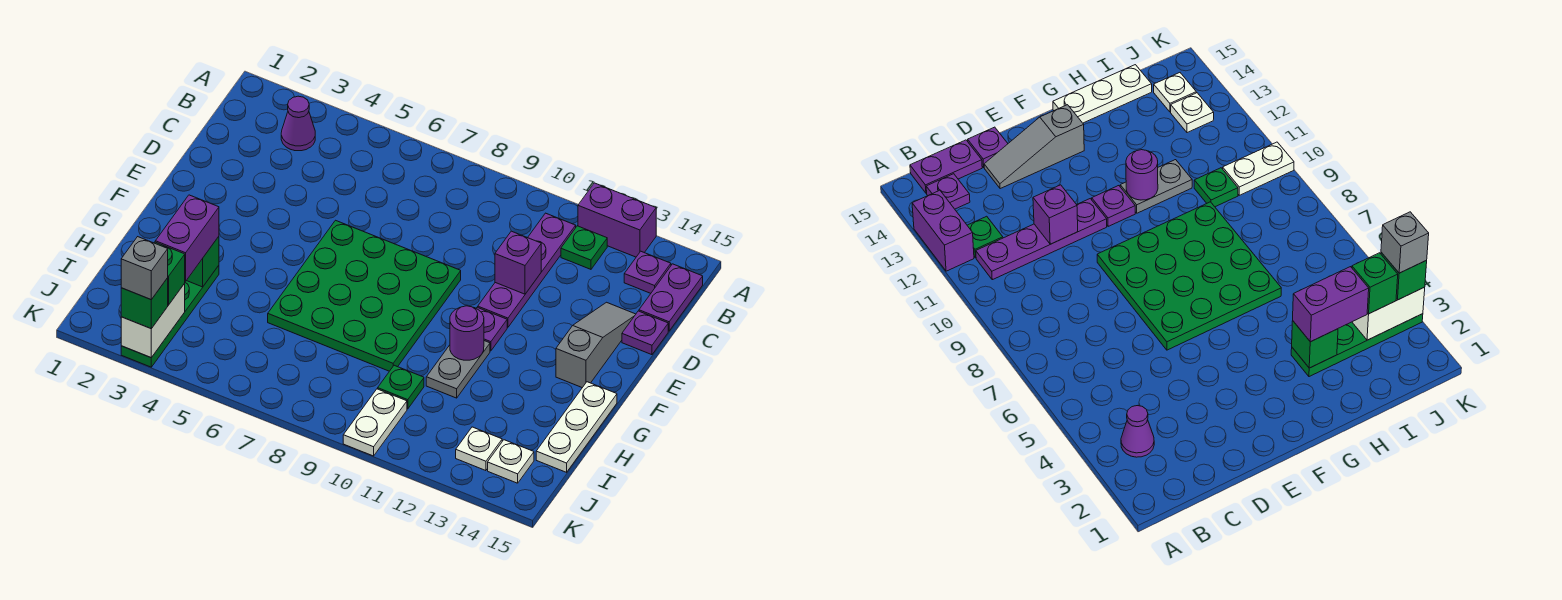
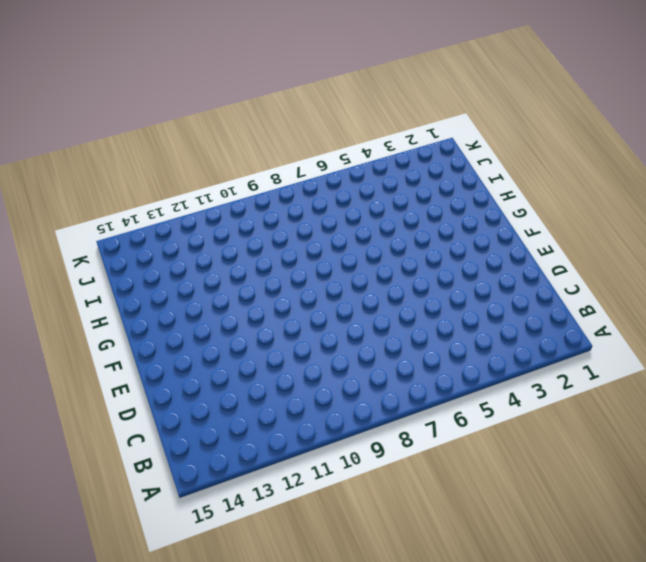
none -> purple brick A12:A13 level 1
none -> purple cone B3 level 1
none -> purple plate B11:E11 level 1

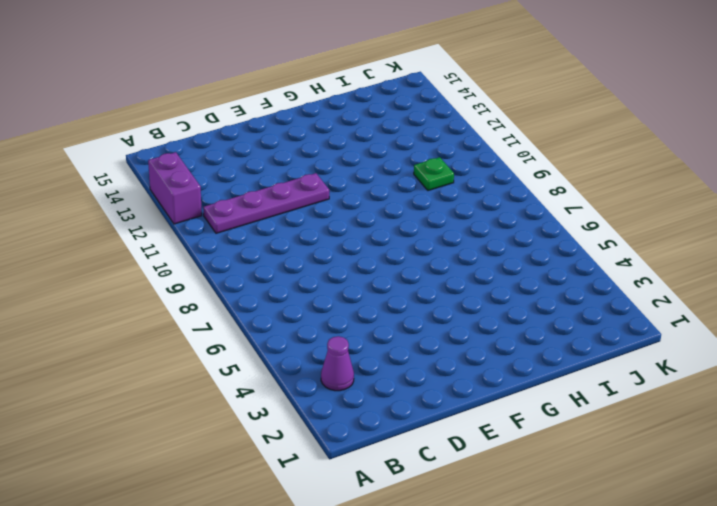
none -> green plate B12 level 1
none -> purple plate B14 level 1
none -> purple plate B15:C15 level 1

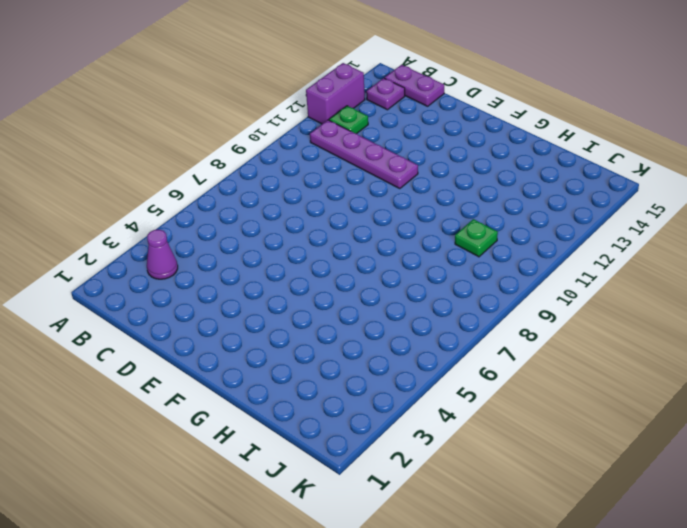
none -> grey slope D14:F14 level 1 top F
none -> purple plate D15 level 1
none -> green plate E6:H9 level 1

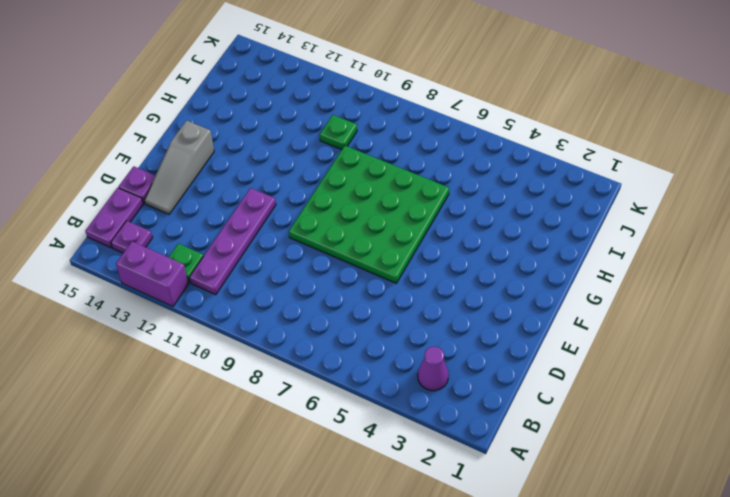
none -> purple plate F11 level 1
none -> grey plate G11:H11 level 1
none -> white plate G15:I15 level 1

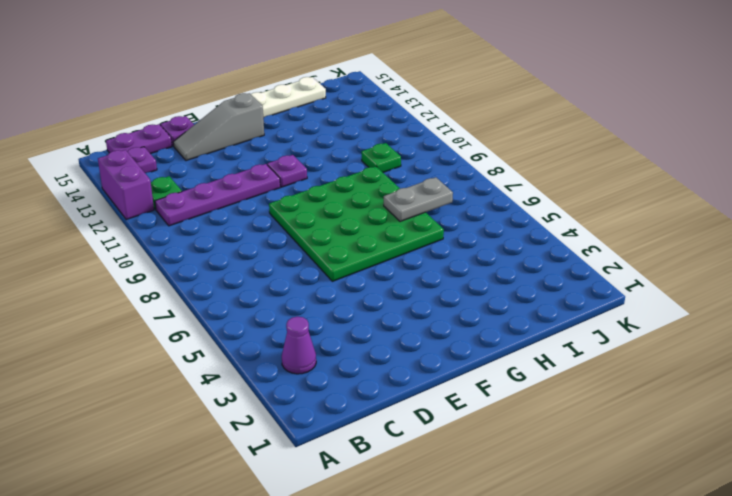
grey plate H7:I7 level 2 -> grey plate G11:H11 level 1
none -> green plate H3:K3 level 1
none -> white plate J10:K10 level 1
none -> white plate J13 level 1

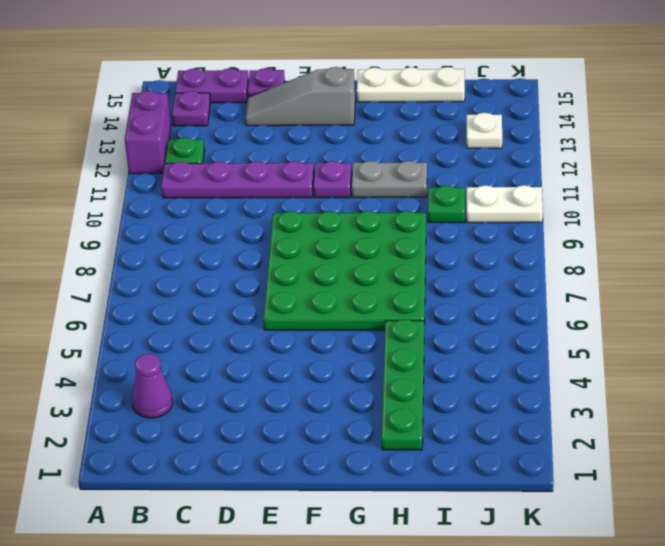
green plate H2:H5 level 1 -> green plate H3:K3 level 1
none -> white plate J14 level 1
none -> purple brick D11 level 2
none -> purple round brick G11 level 2

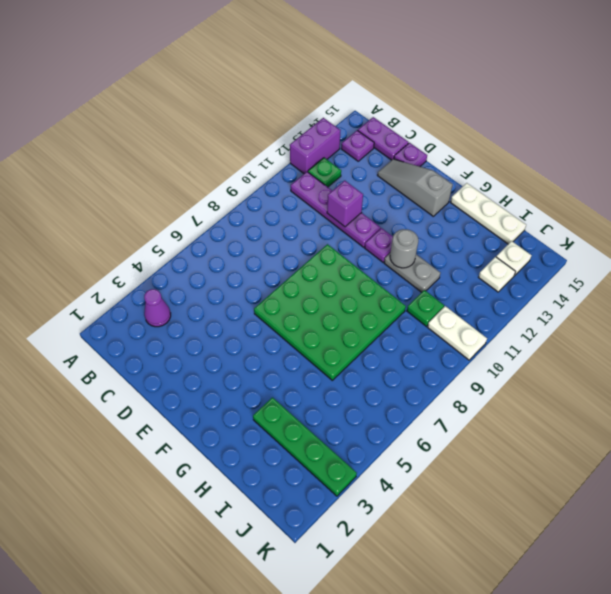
grey round brick G11 level 2 -> purple round brick G11 level 2
none -> green brick H3 level 2
none -> white brick J3:K3 level 2
none -> purple brick H3:I3 level 3

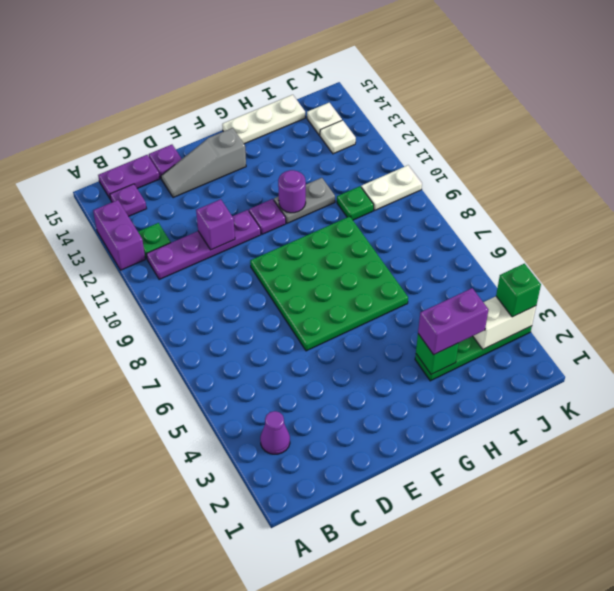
none -> green brick J3 level 3
none -> grey brick K3 level 4

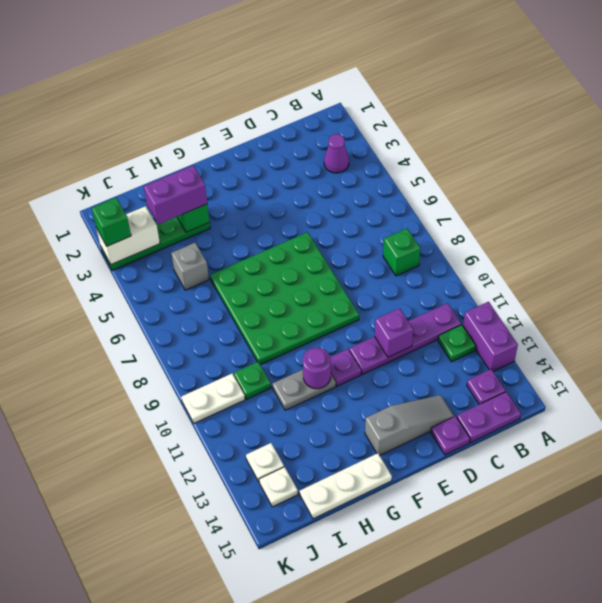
green brick B8 level 1 -> green brick J3 level 3
grey brick I5 level 1 -> grey brick K3 level 4

